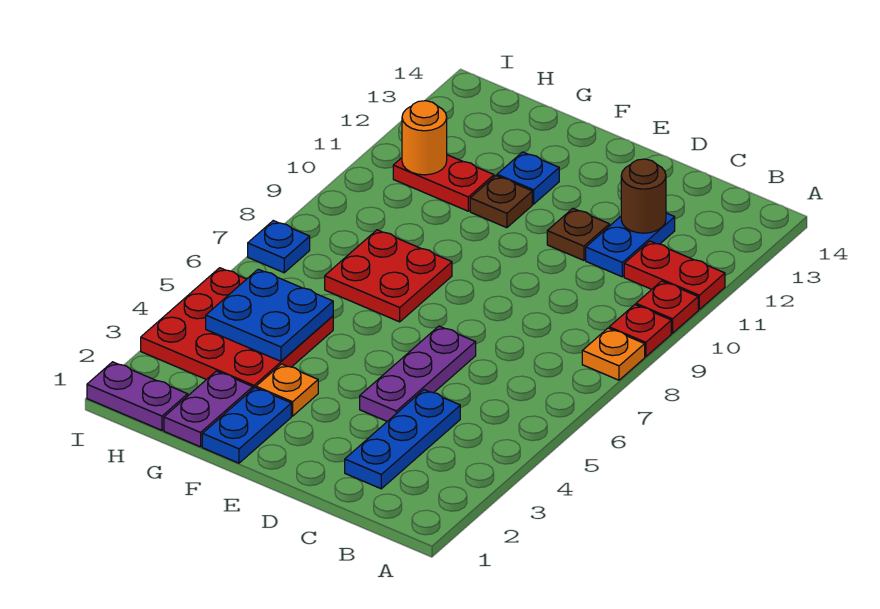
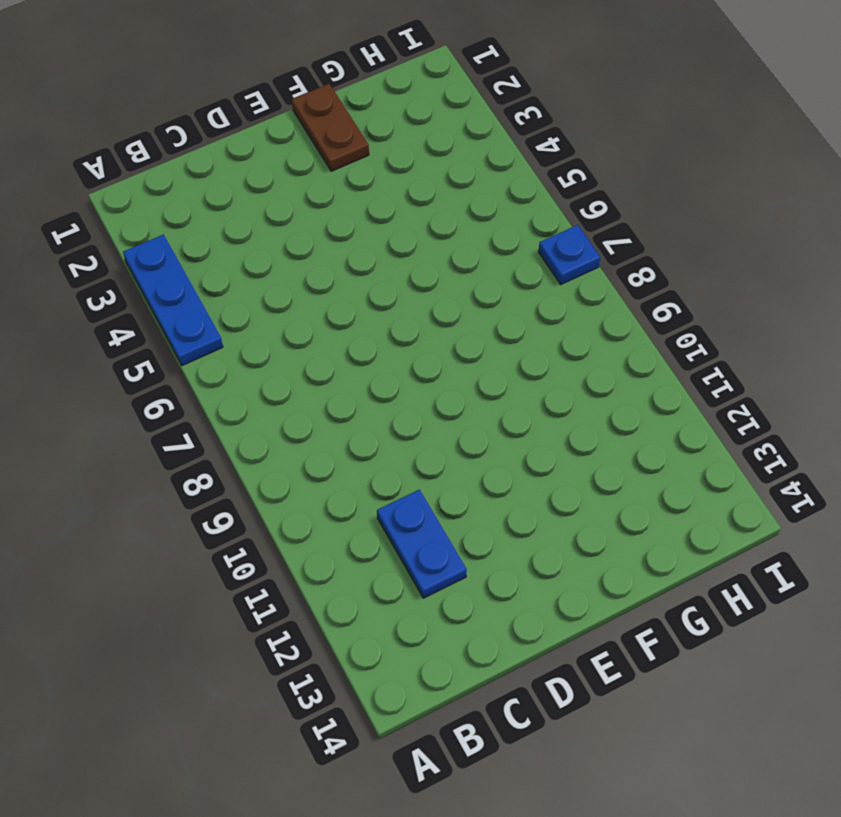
blue plate A3:A5 level 1 -> blue plate C2:C4 level 1
brown plate F1:F2 level 1 -> blue plate F1:F2 level 1
none -> orange plate A8 level 1
none -> red plate A9 level 1
none -> red plate A10 level 1

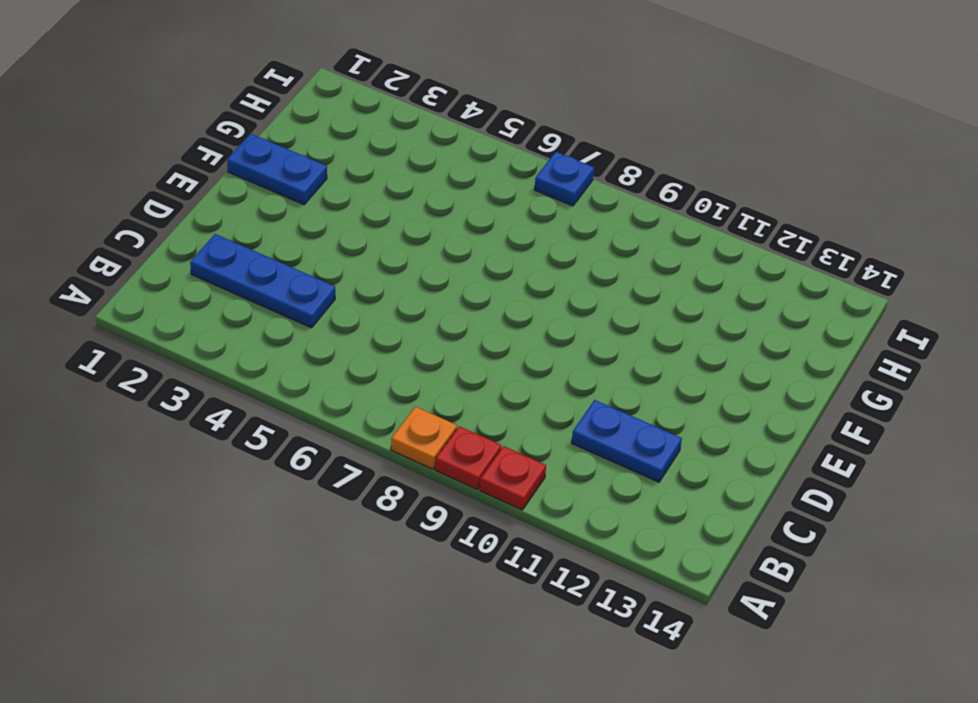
none -> red plate A11:B11 level 1
none -> purple plate D4:D6 level 1
none -> brown plate D11 level 1

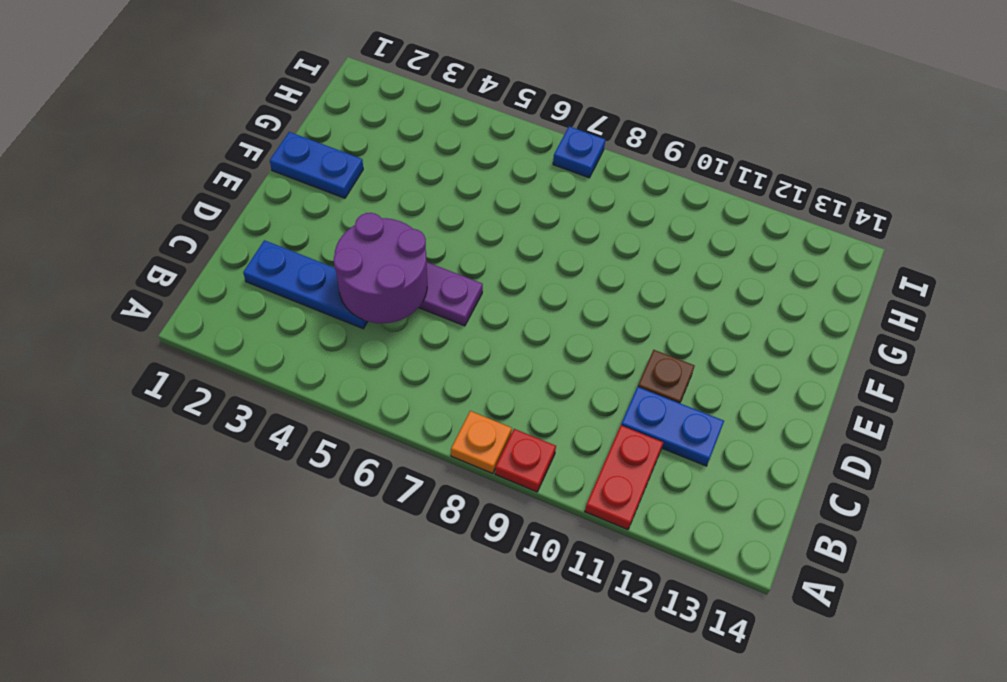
purple round brick C4:D5 level 2 -> none
none -> red plate A10 level 1
none -> orange plate F3 level 1
none -> red plate F7:G8 level 1

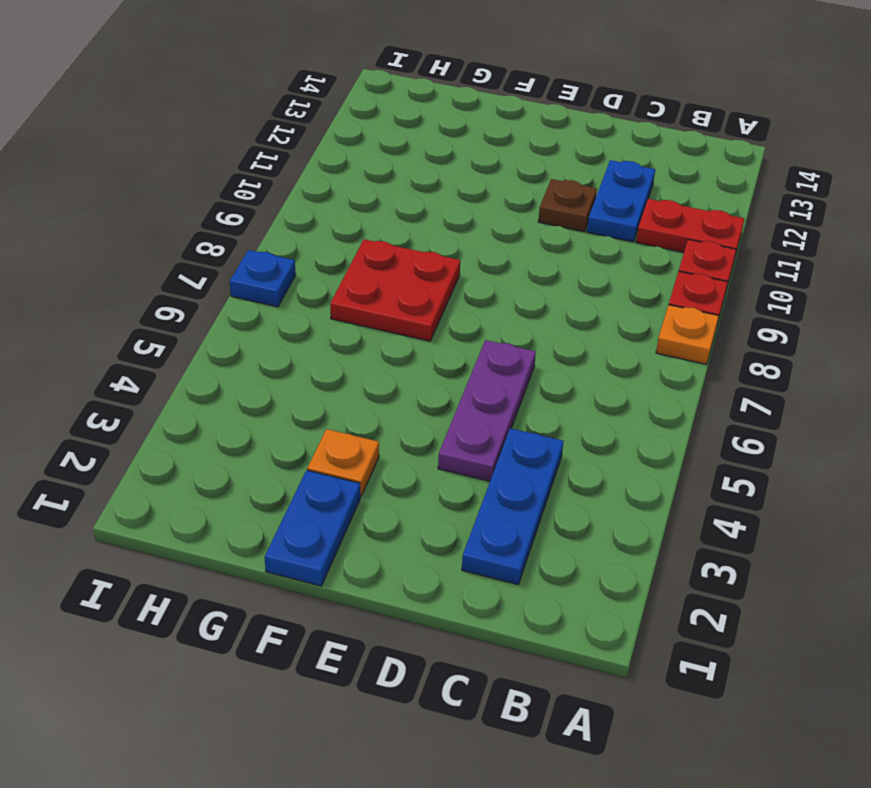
none -> brown plate F11 level 1
none -> blue plate F12 level 1
none -> purple plate G1:G2 level 1

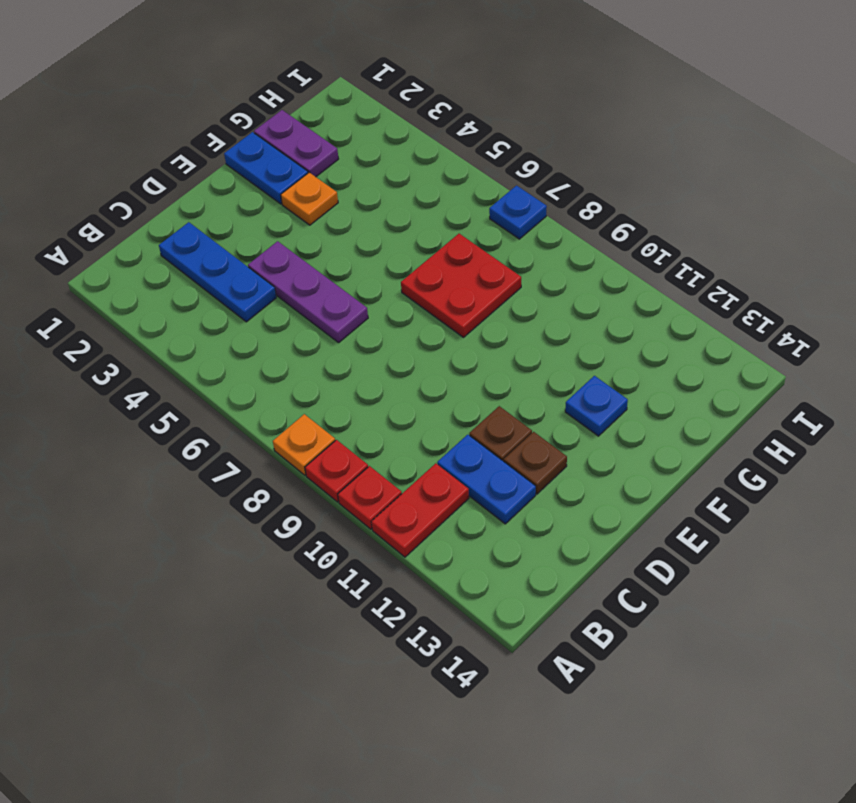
brown plate D12 level 1 -> brown plate F11 level 1
none -> red plate G3:I5 level 1
none -> red plate G11:H11 level 1
none -> purple plate H1:I1 level 1

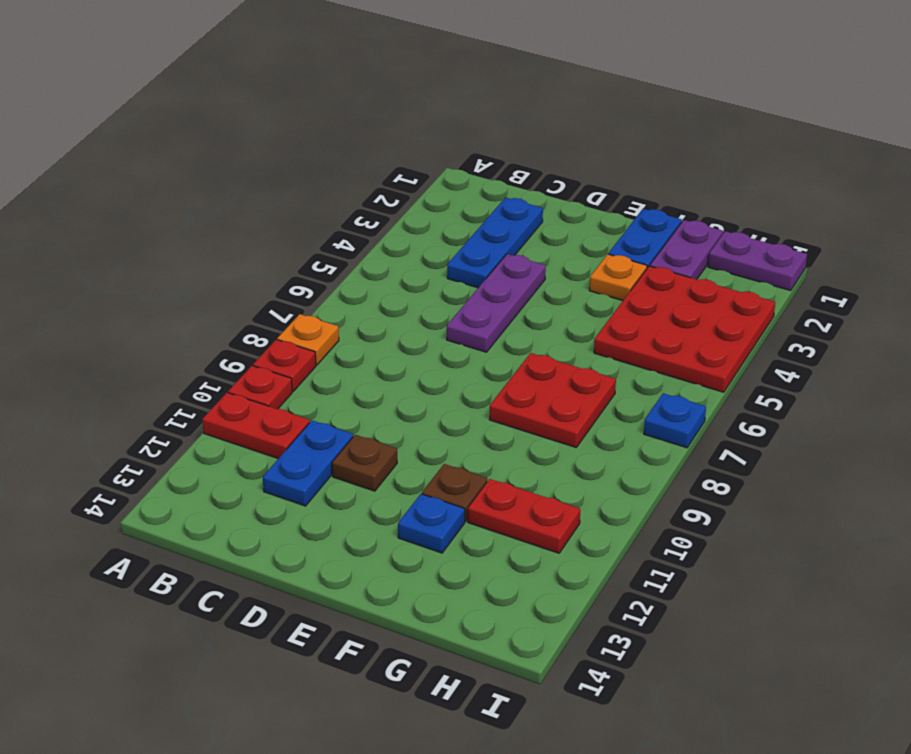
none -> brown round brick C12 level 2
none -> blue plate G4:H5 level 2
none -> orange round brick H11 level 2

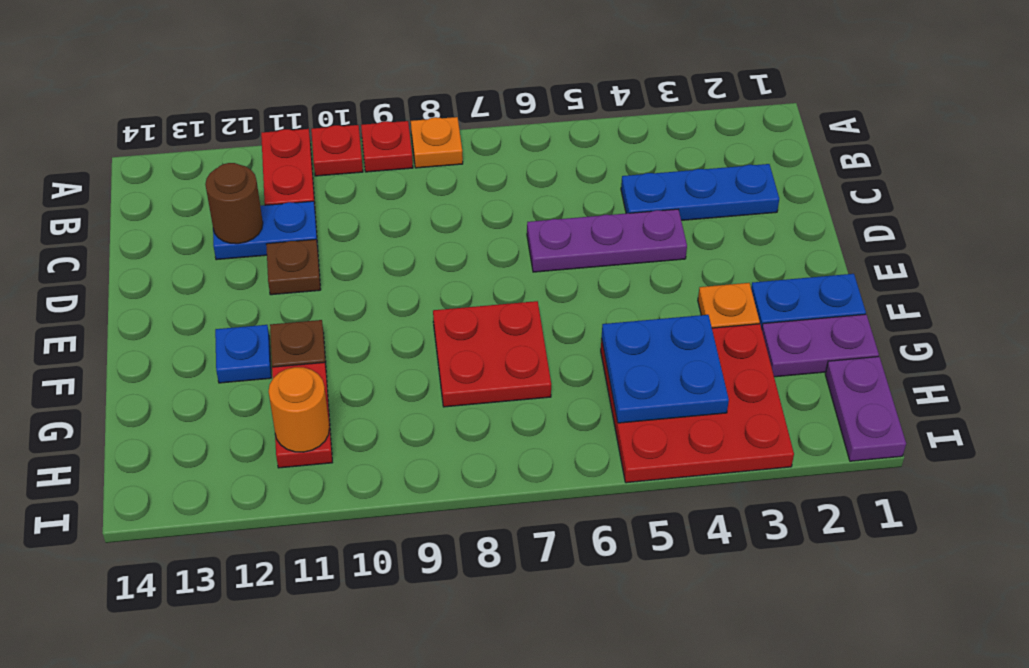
none -> blue plate I7 level 1

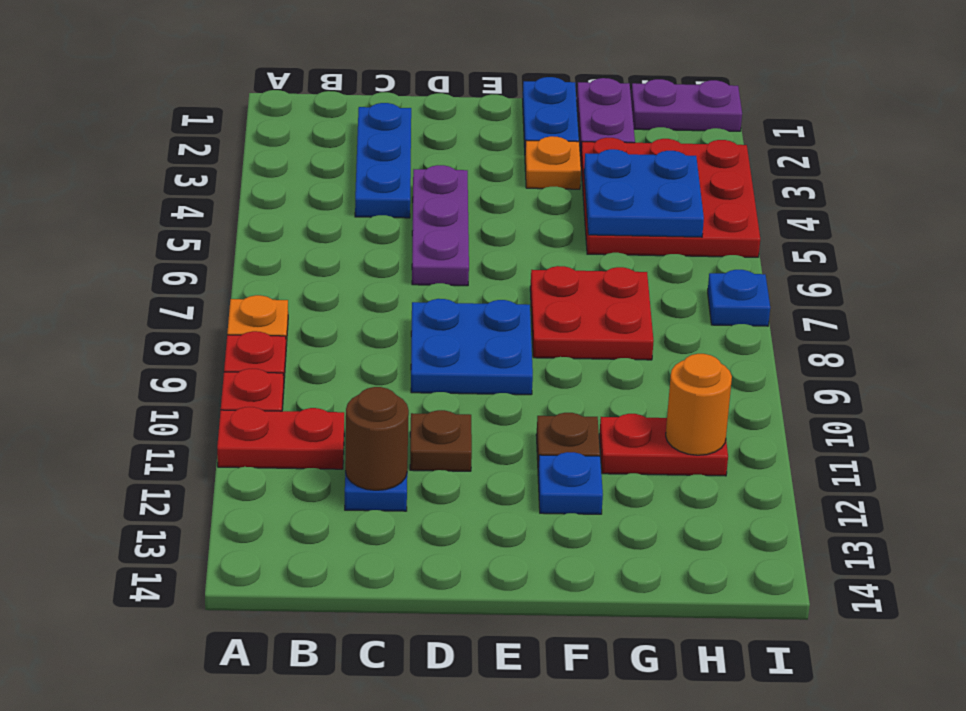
blue plate D8:E9 level 1 -> none

